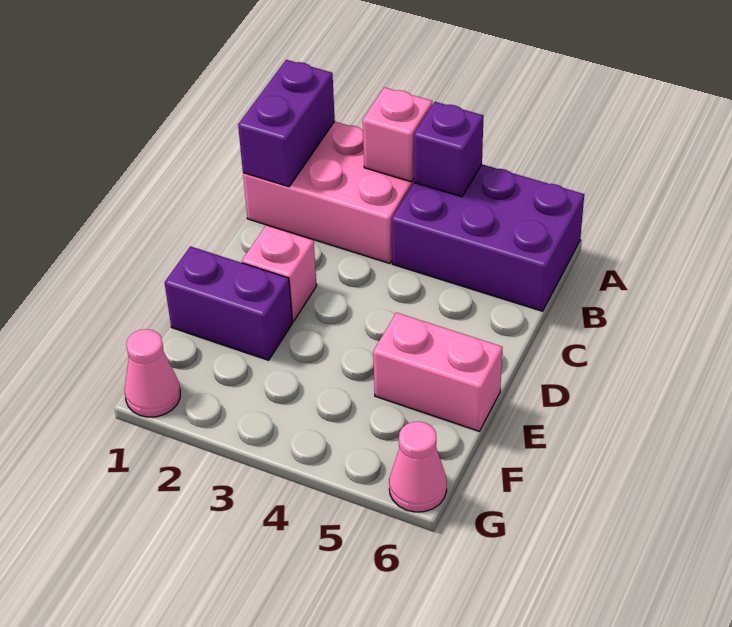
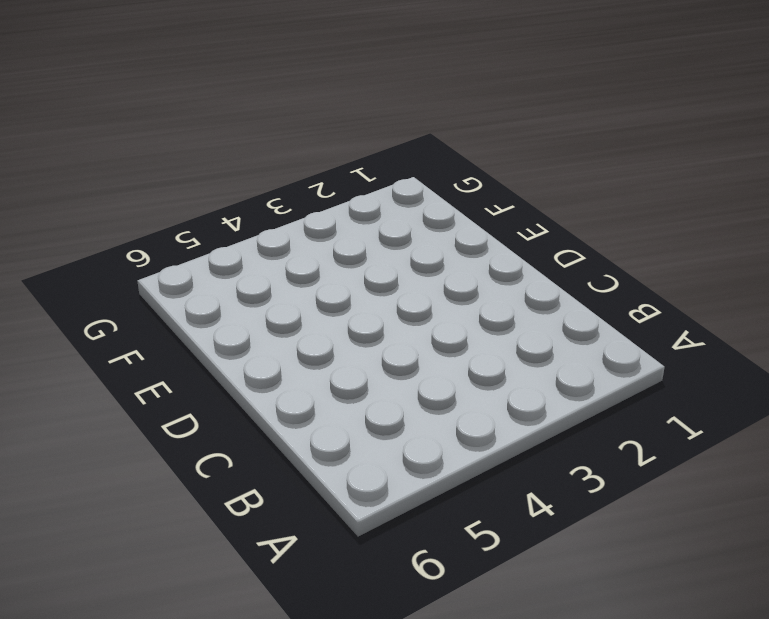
none -> pink brick A1:B3 level 1
none -> purple brick A4:B6 level 1

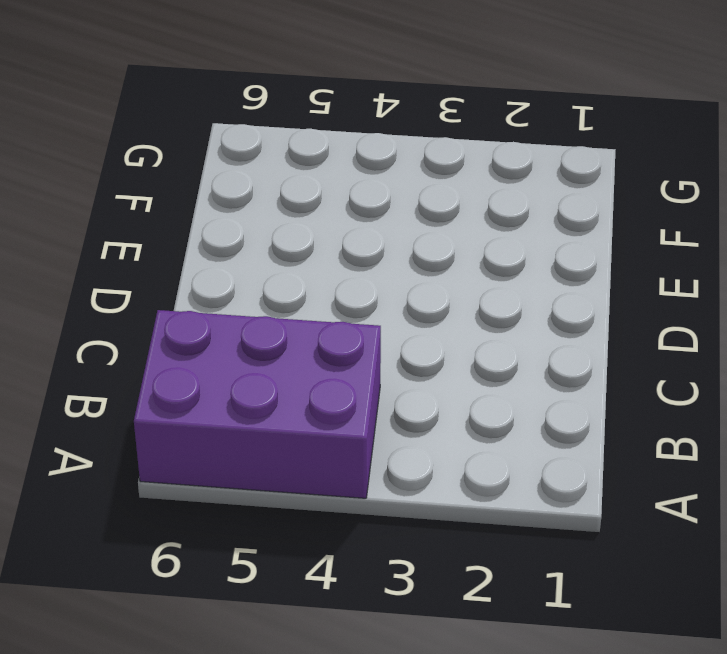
none -> pink brick A1:B3 level 1
none -> pink brick D2 level 1

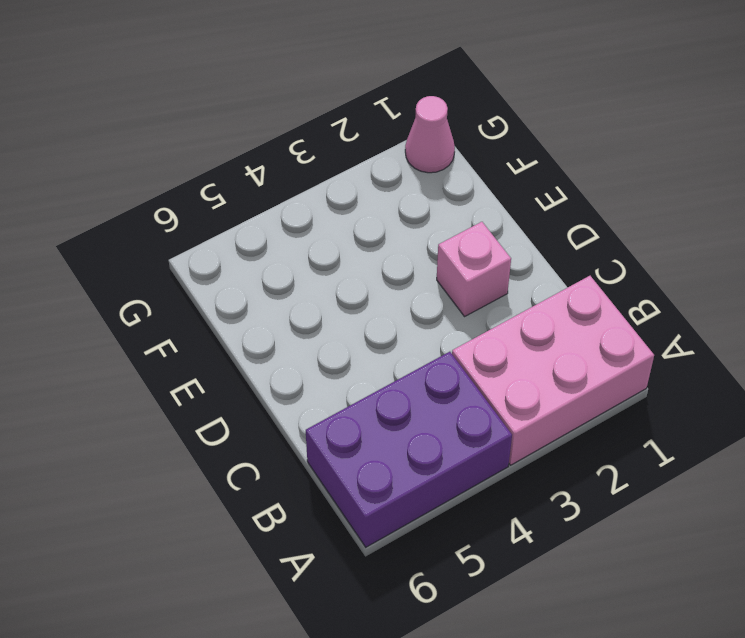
none -> purple brick E1:E2 level 1
none -> pink brick E5:E6 level 1

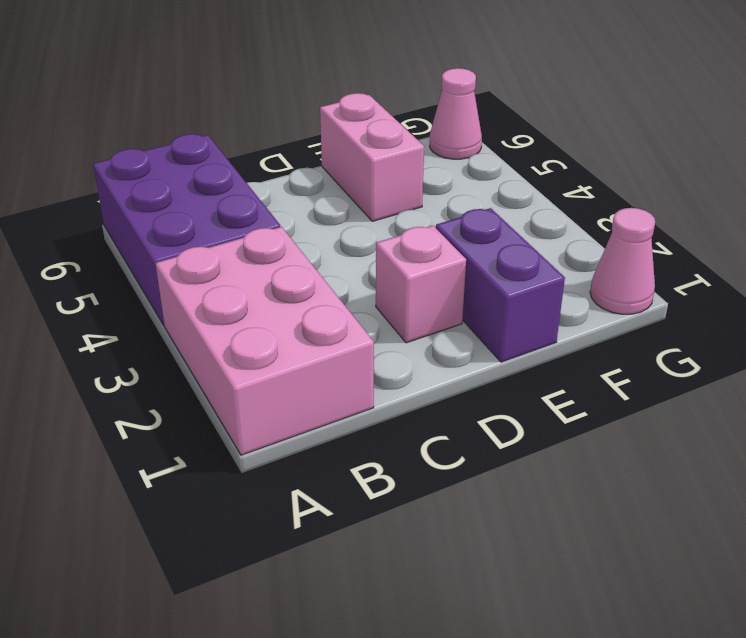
none -> purple brick A1:B1 level 2
none -> pink brick A3 level 2

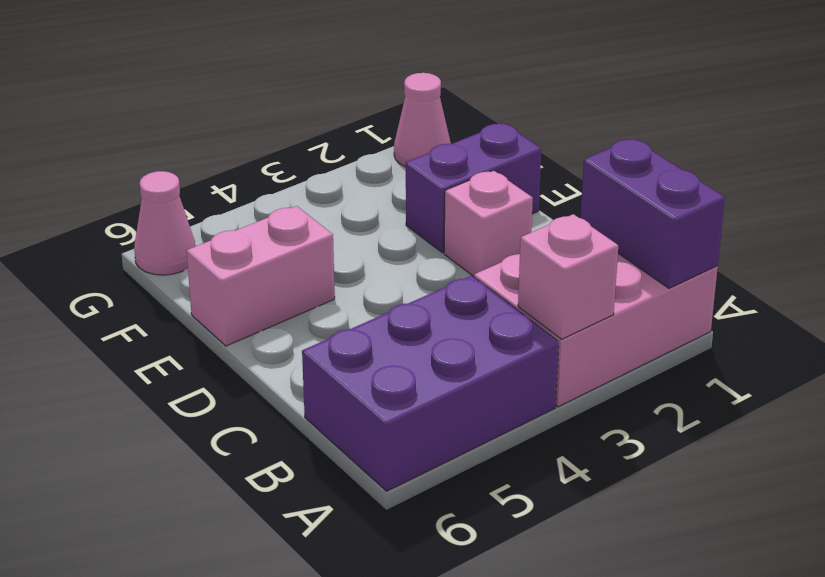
none -> purple brick A4 level 2

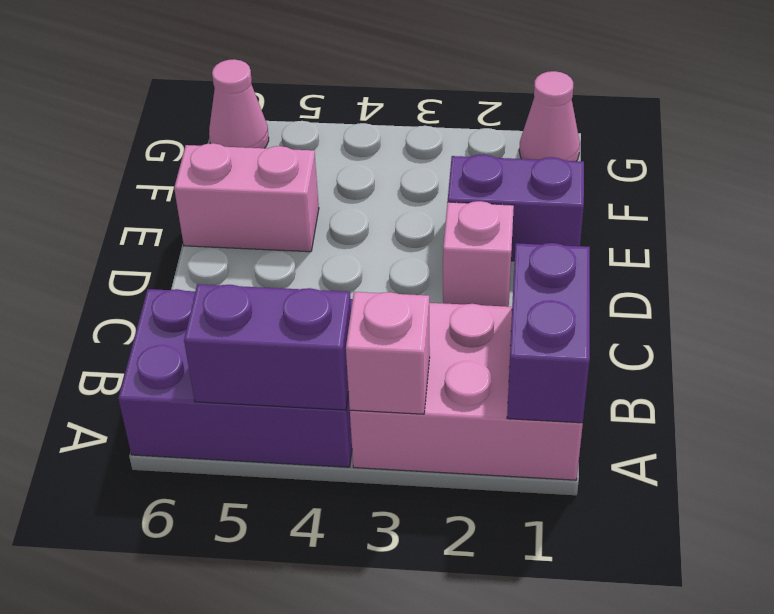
purple brick A4:A5 level 2 -> purple brick A4 level 2

